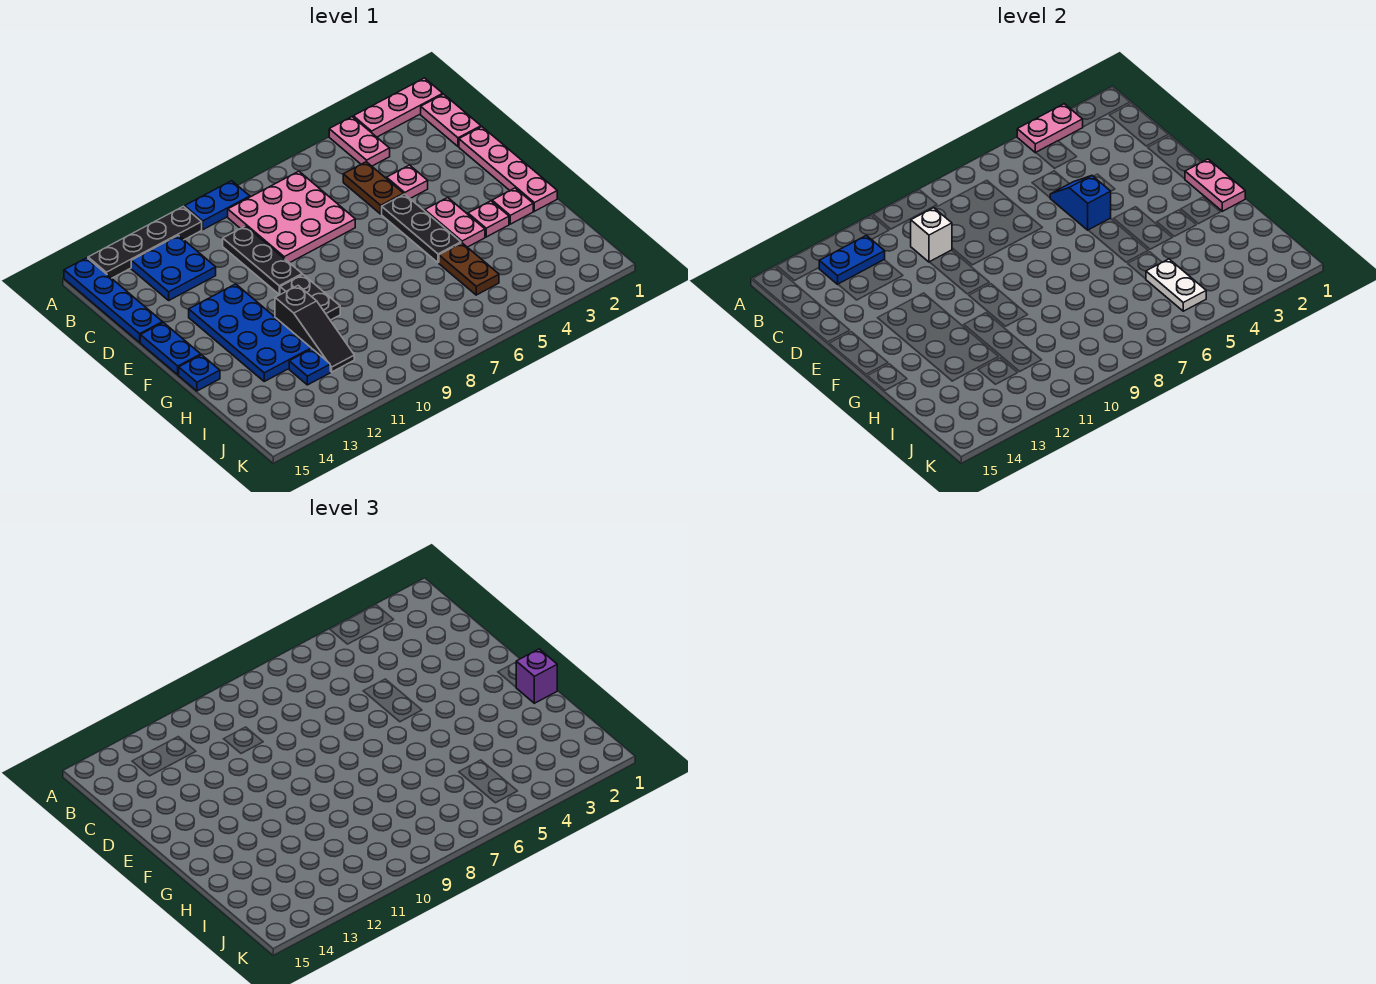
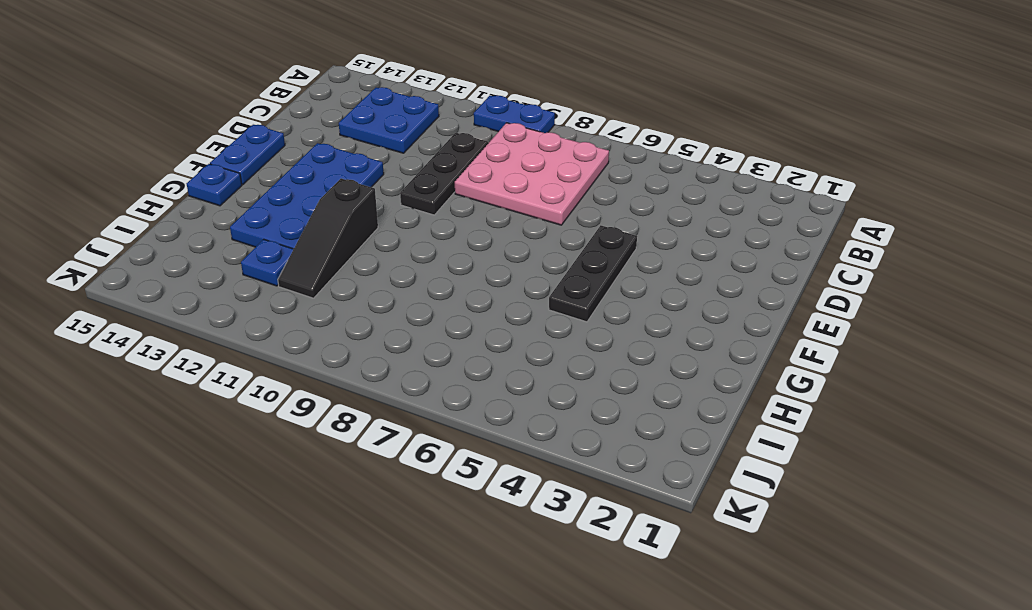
none -> pink plate A1:A3 level 1
none -> pink plate A4:B4 level 1
none -> black plate A11:A14 level 1
none -> blue plate A15:D15 level 1

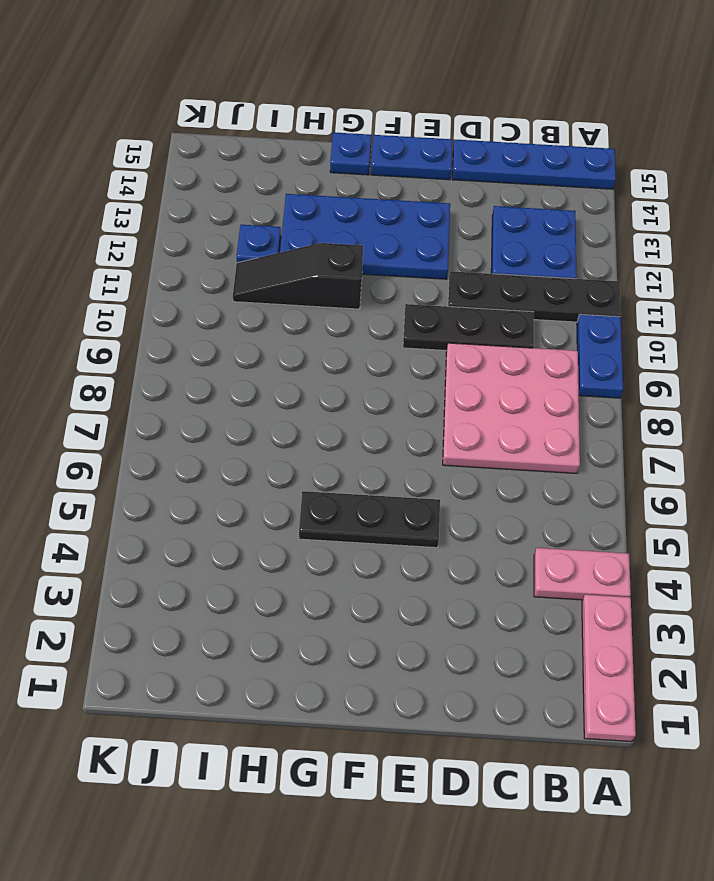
black plate A11:D11 level 1 -> black plate A11:A14 level 1
none -> pink plate B1:C1 level 1
none -> brown plate C5:D5 level 1
none -> pink plate D1:G1 level 1
none -> pink plate D4 level 1

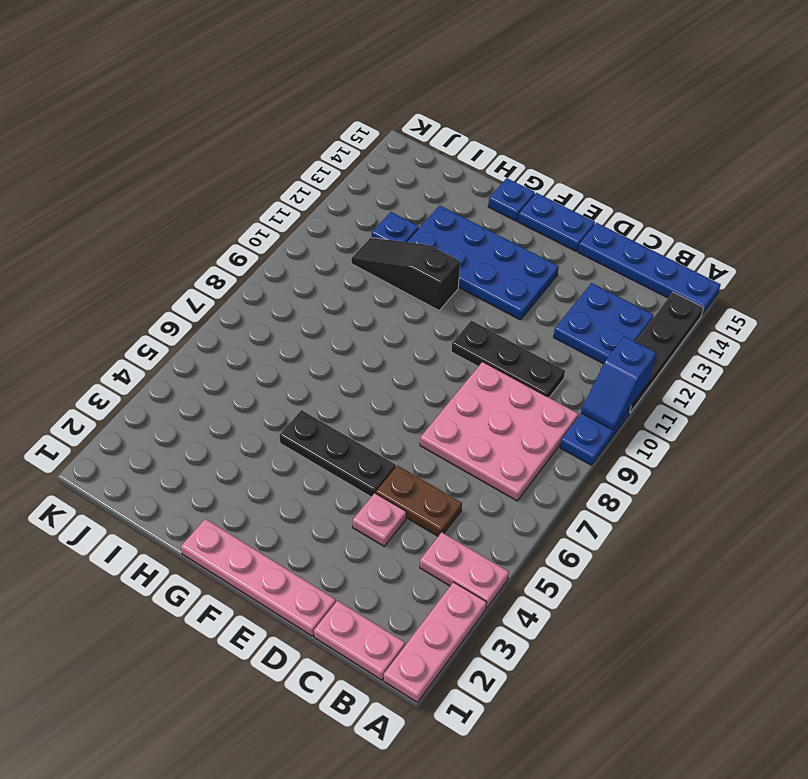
blue slope A10:A11 level 2 top 11 -> blue slope D5:E5 level 2 top E
none -> pink plate F4:G4 level 1
none -> black plate F10:G10 level 1
none -> pink plate G2 level 1
none -> pink plate G3 level 1

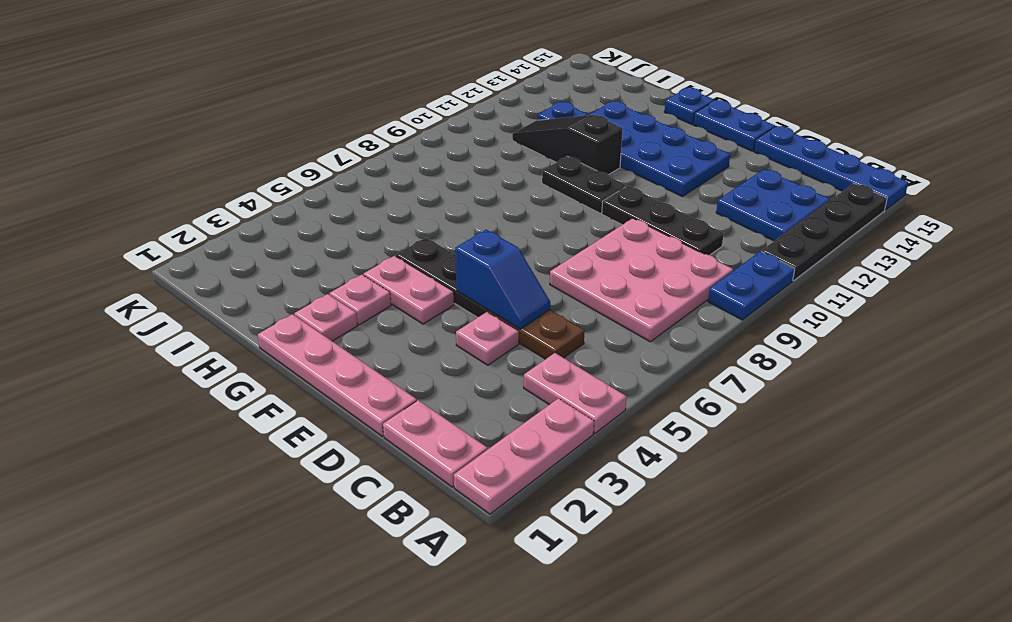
none -> brown plate H5:I5 level 1
none -> pink plate A3:A4 level 2
none -> blue plate B12:B13 level 2
none -> white brick C10 level 2

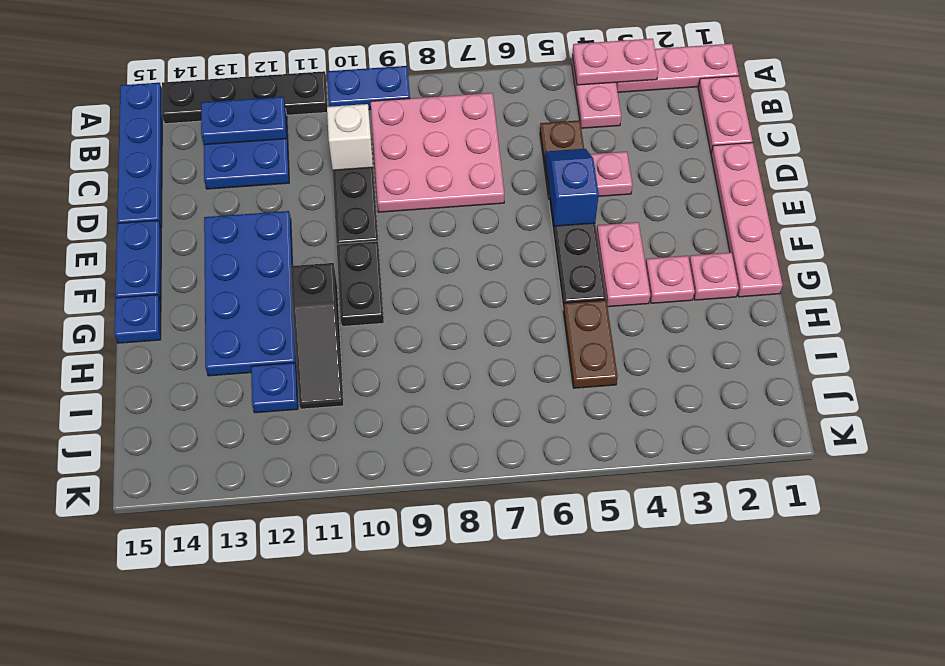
none -> pink plate F1:G1 level 2
none -> white plate I5:J5 level 2
none -> purple brick G1 level 3

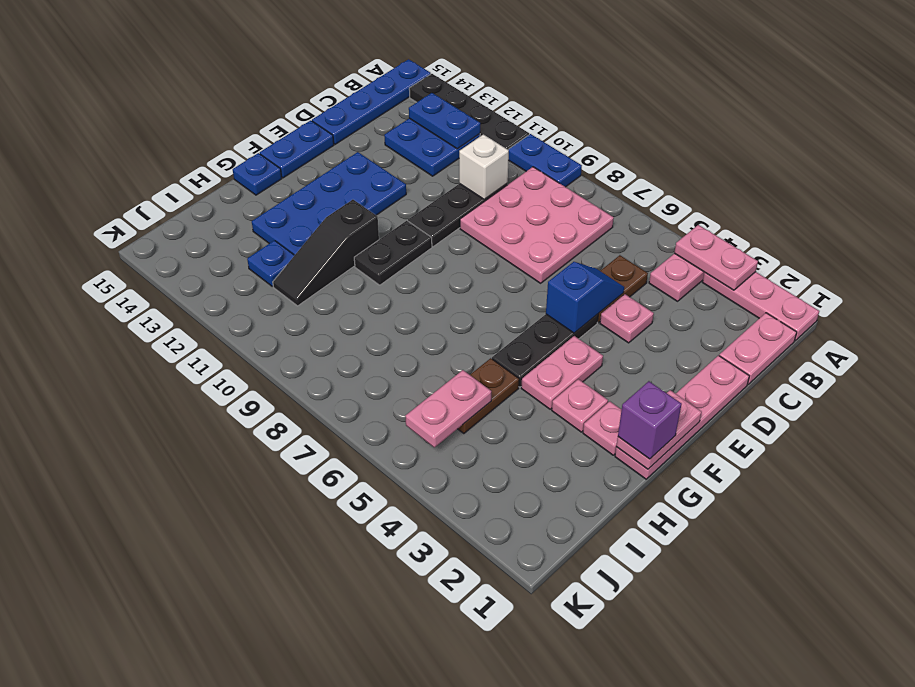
pink plate I5:J5 level 2 -> white plate I5:J5 level 2

